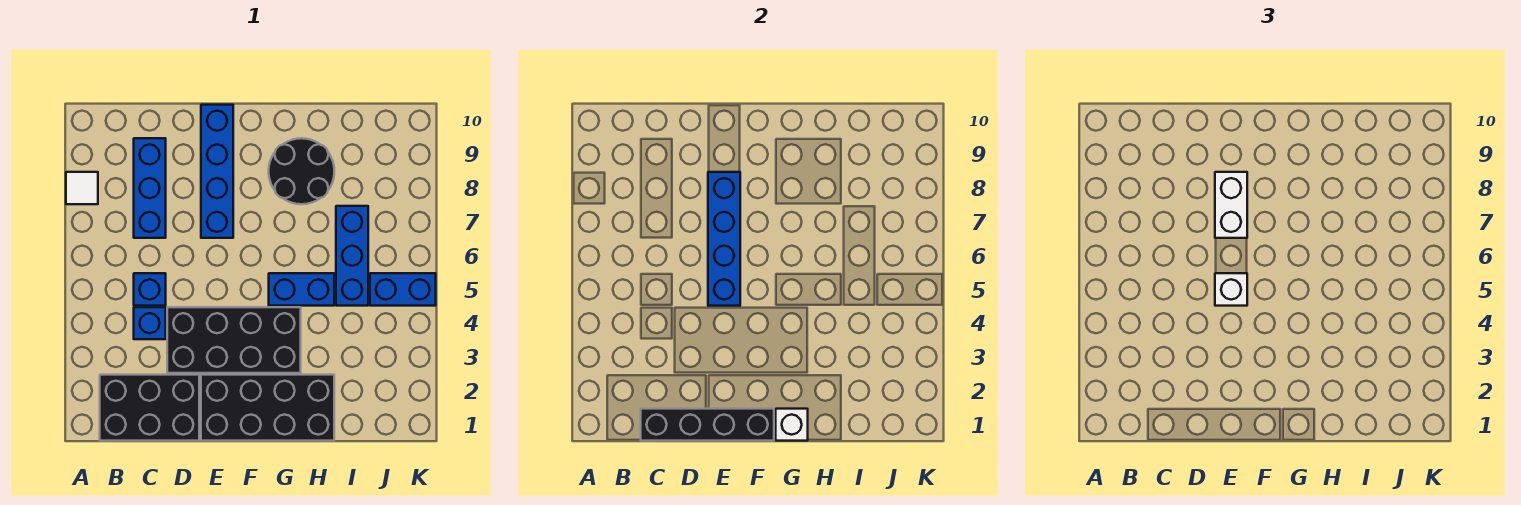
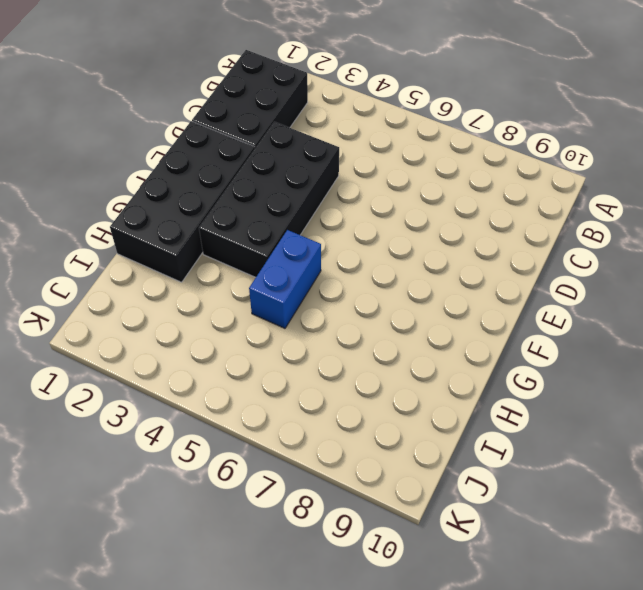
none -> white tile A8 level 1
none -> blue brick C4 level 1
none -> blue brick C5 level 1

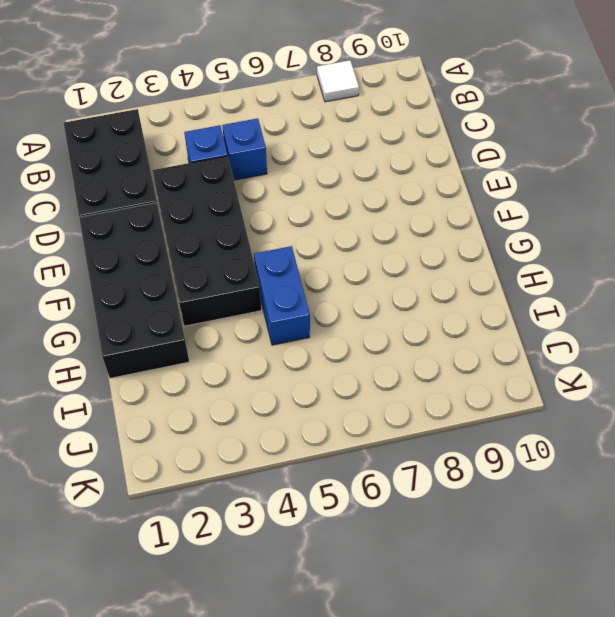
none -> blue brick C7:C9 level 1
none -> blue brick E7:E10 level 1
none -> black round brick G8:H9 level 1

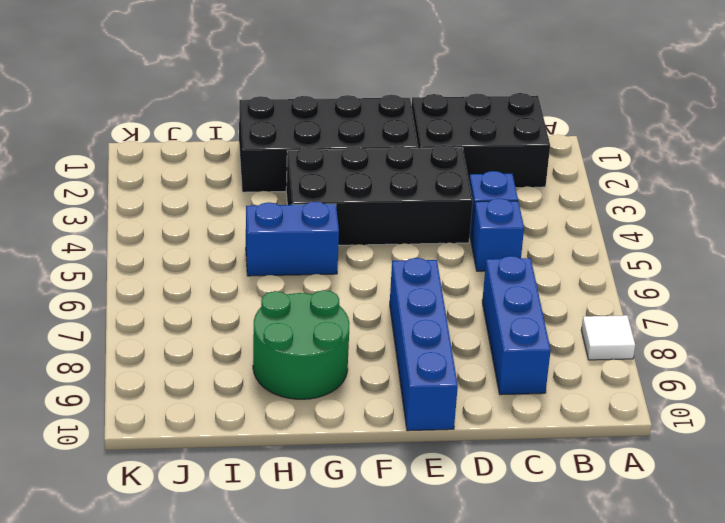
green round brick G8:H9 level 1 -> black round brick G8:H9 level 1
none -> blue brick I5:I7 level 1
none -> blue brick J5:K5 level 1
none -> black brick C1:F1 level 2

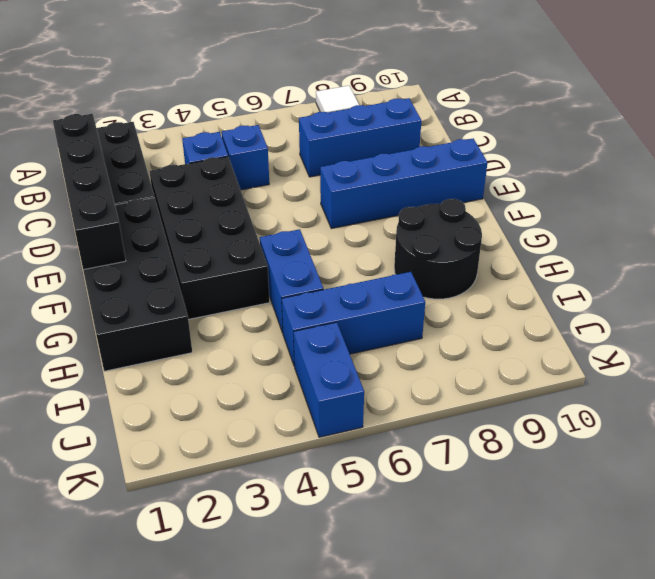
none -> blue brick E5:E8 level 2
none -> white brick G1 level 2
none -> white brick E5 level 3

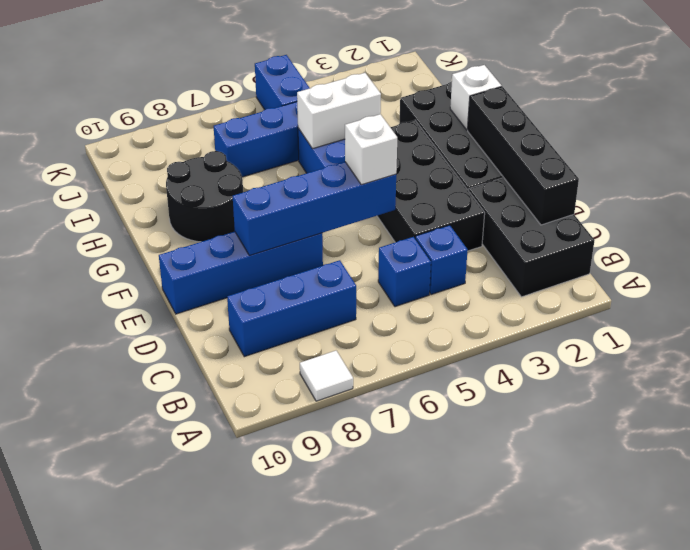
white brick H4:H5 level 2 -> white brick E7:E8 level 3

